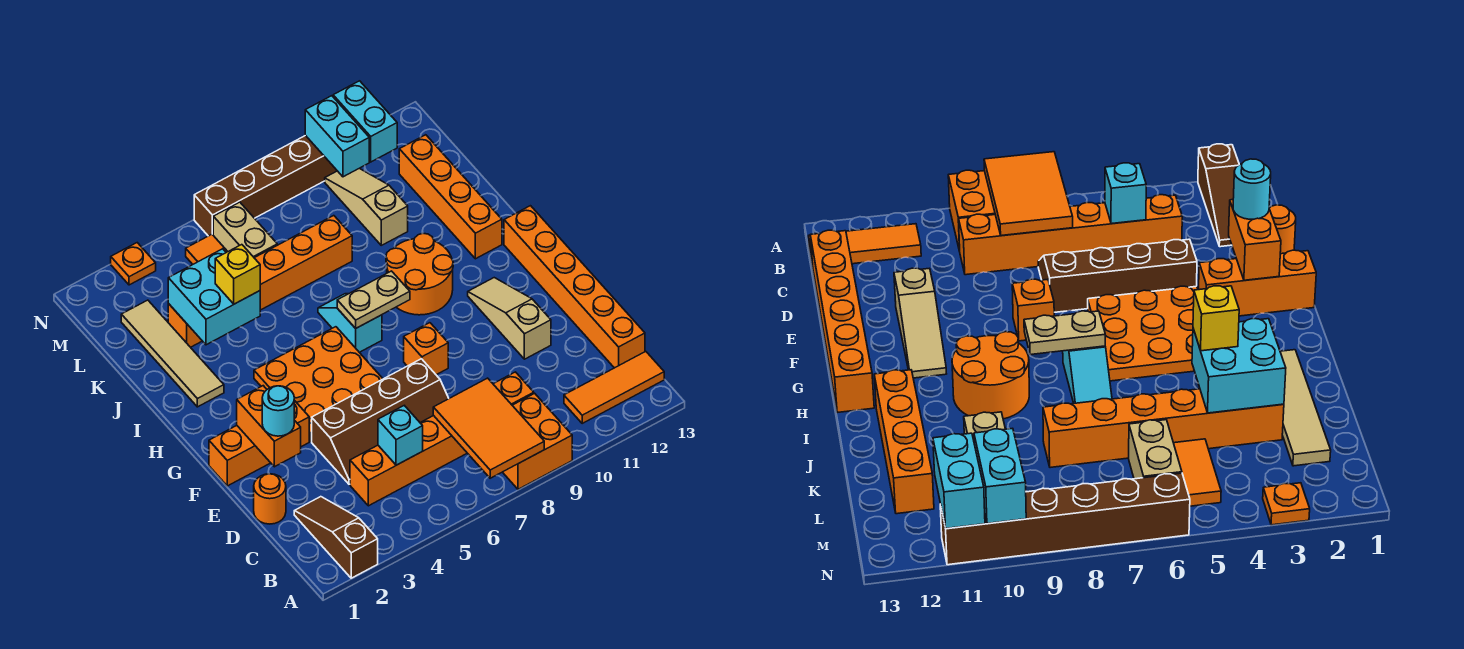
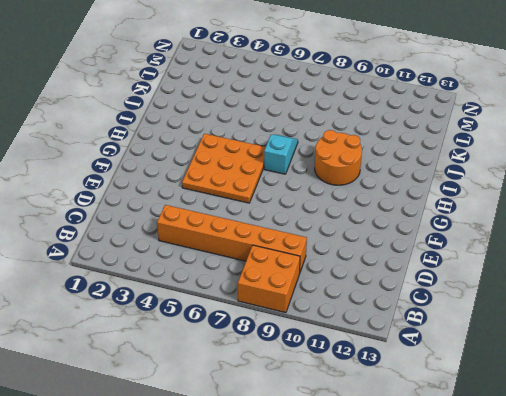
none -> brown slope A2:C2 level 1 top A
none -> orange tile B11:B13 level 1
none -> orange brick C13:H13 level 1
none -> orange round brick D1 level 1

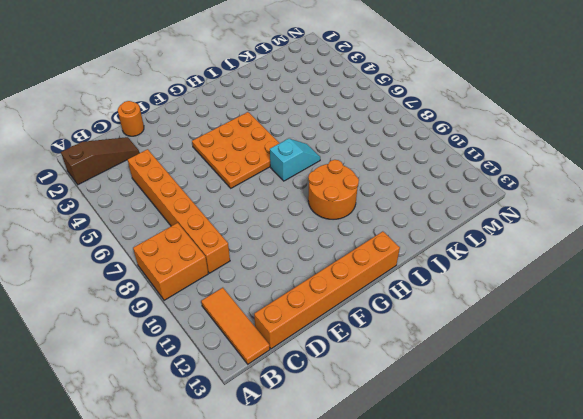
none -> brown slope D4:E7 level 1 top E
none -> tan slope E11:G11 level 1 top E
none -> orange brick F1:F3 level 1
none -> orange brick F8 level 1

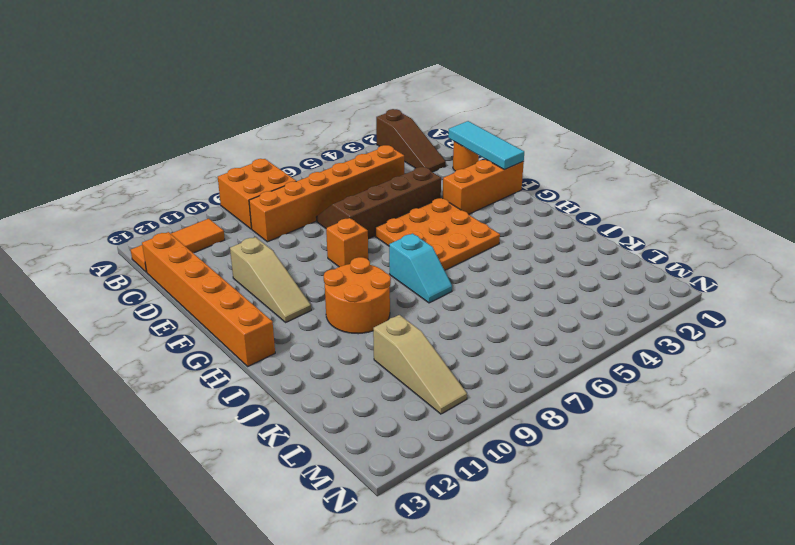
cyan tile D1:F1 level 2 -> none
none -> tan tile I2:L2 level 1
none -> orange brick I12:L12 level 1
none -> orange brick K3:K8 level 1
none -> orange tile L5:M5 level 1

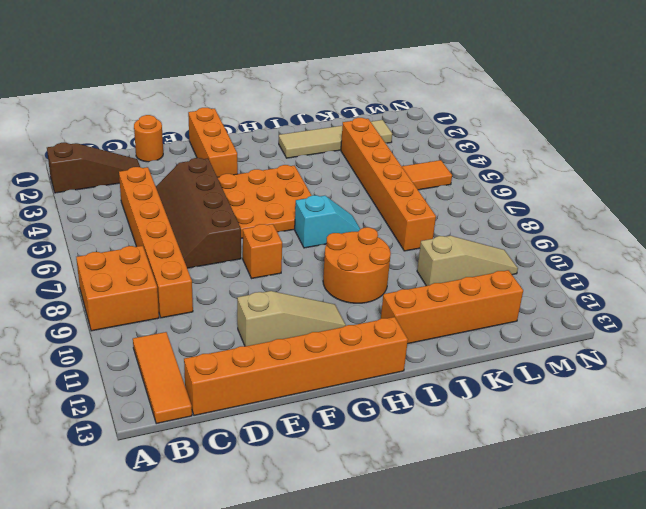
none -> tan brick L6:M6 level 1
none -> orange plate N3 level 1
none -> brown brick N6:N11 level 1
none -> orange tile A7:C8 level 2

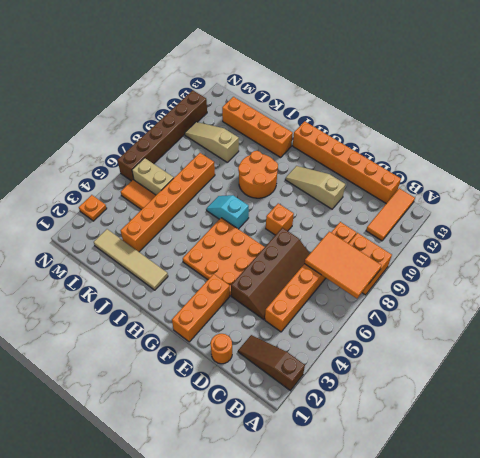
none -> cyan brick C5 level 2
none -> orange brick E2:F2 level 2
none -> tan plate H7:H8 level 2
none -> cyan brick J3:K4 level 2

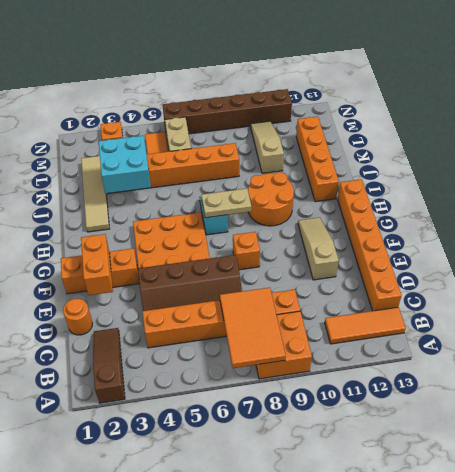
none -> cyan brick C5 level 2
none -> cyan brick M10:N10 level 2
none -> cyan brick M11:N11 level 2
none -> cyan round brick E2 level 3

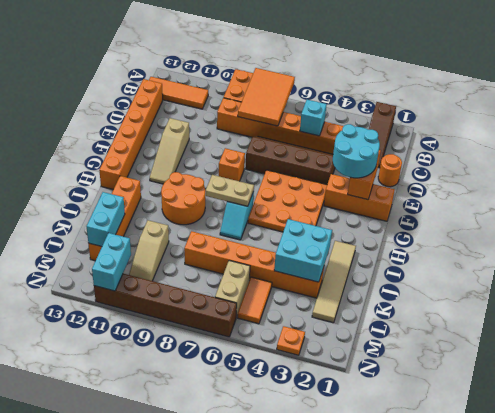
cyan round brick E2:F3 level 3 -> cyan round brick E2 level 3
cyan brick K12:L12 level 2 -> cyan brick M10:N10 level 2
none -> yellow brick J4 level 3

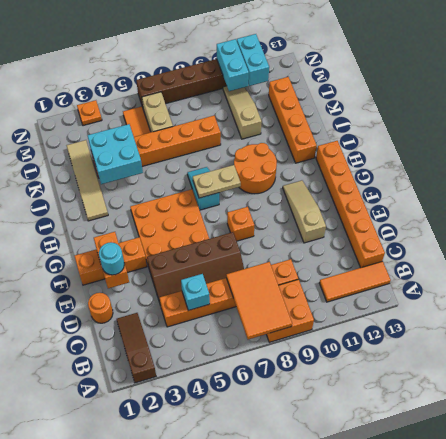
none -> yellow brick J4 level 3

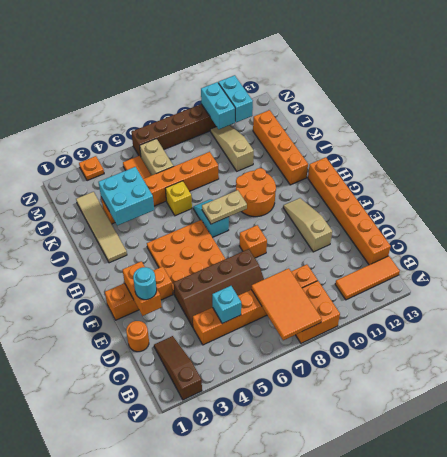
yellow brick J6 level 1 -> yellow brick J4 level 3

